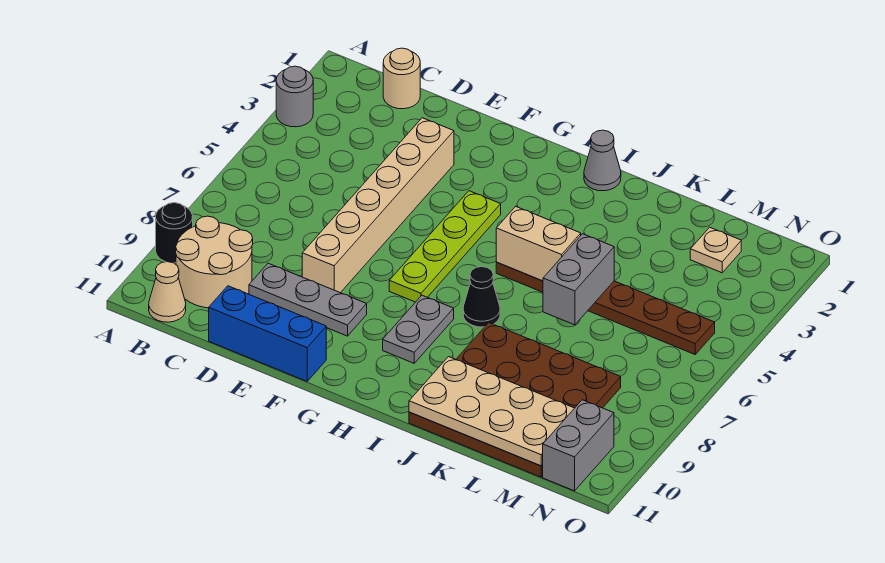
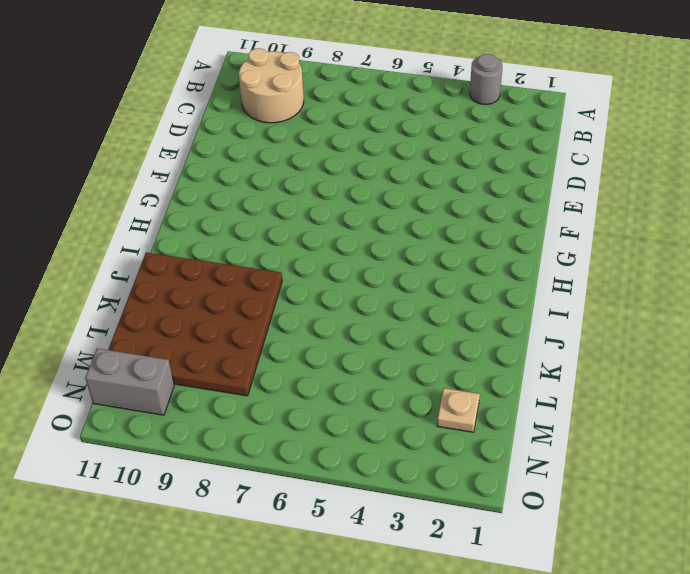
none -> black round brick A9 level 1
none -> tan cone B11 level 1
none -> tan round brick C1 level 1

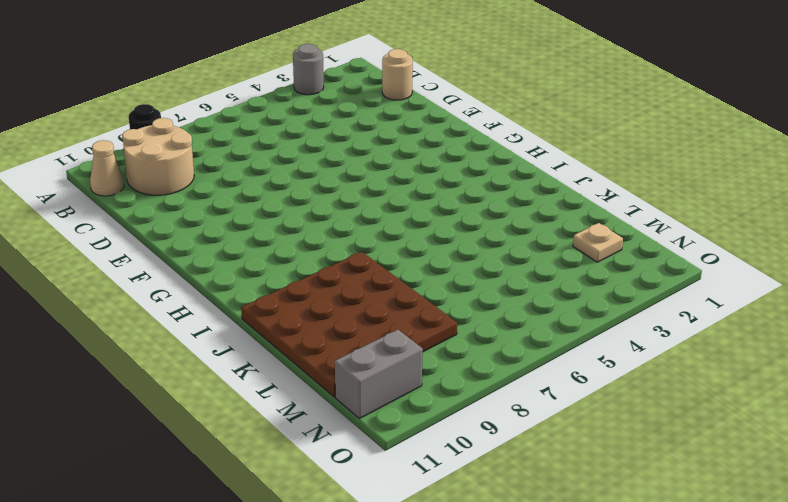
none -> grey plate D9:F9 level 1
none -> blue brick D11:F11 level 1
none -> tan brick E3:E8 level 1

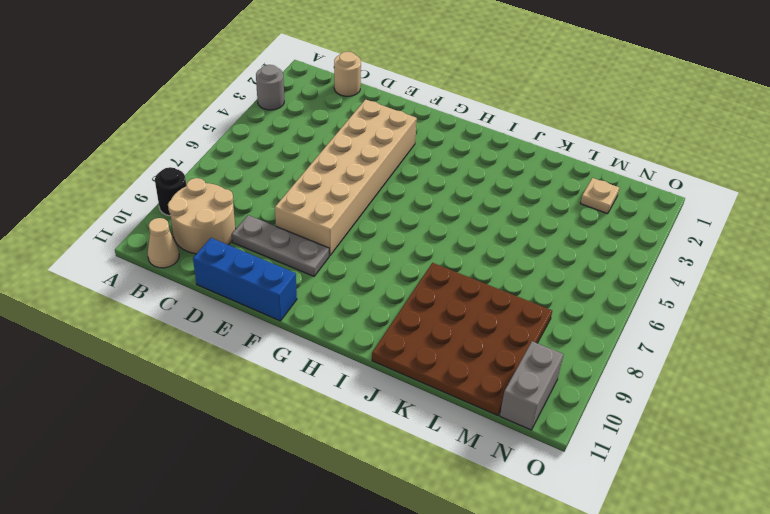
tan brick E3:F8 level 1 -> tan brick E3:E8 level 1
none -> lime plate G4:G7 level 1
none -> grey plate H8:H9 level 1
none -> grey cone I1 level 1

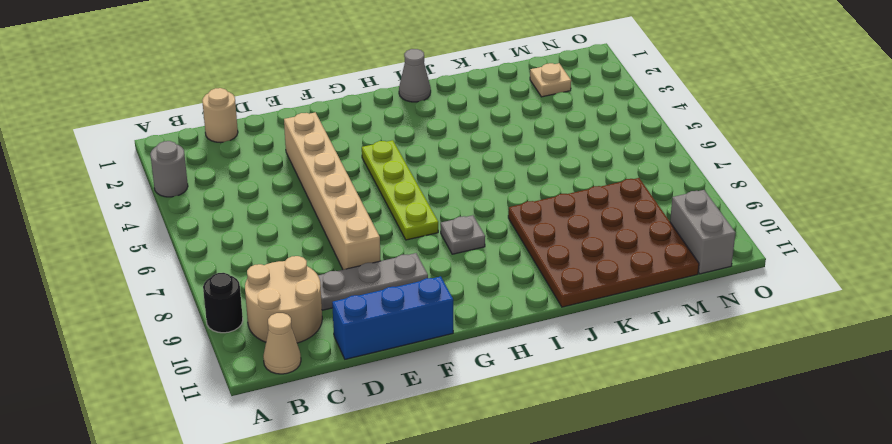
grey plate H8 level 1 -> grey plate H8:H9 level 1
none -> brown plate I5:N5 level 1
none -> black cone I7 level 1
none -> tan brick I5:J5 level 2

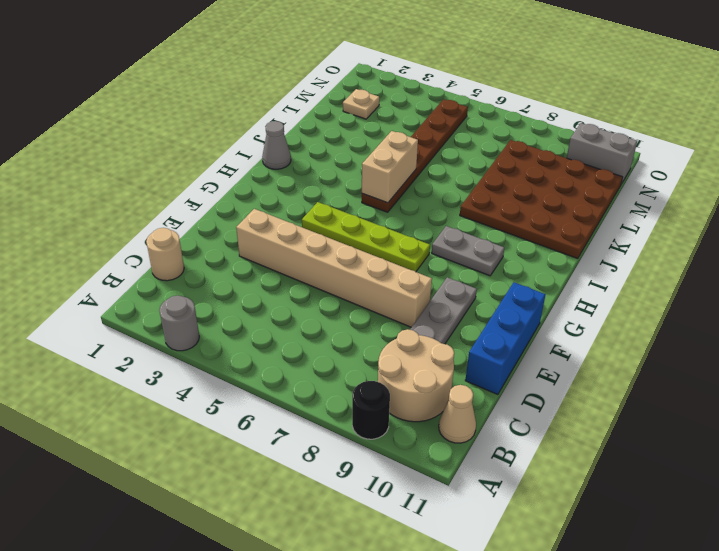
none -> black cone I7 level 1
none -> tan plate J10:M11 level 2
none -> grey brick K5:K6 level 2

